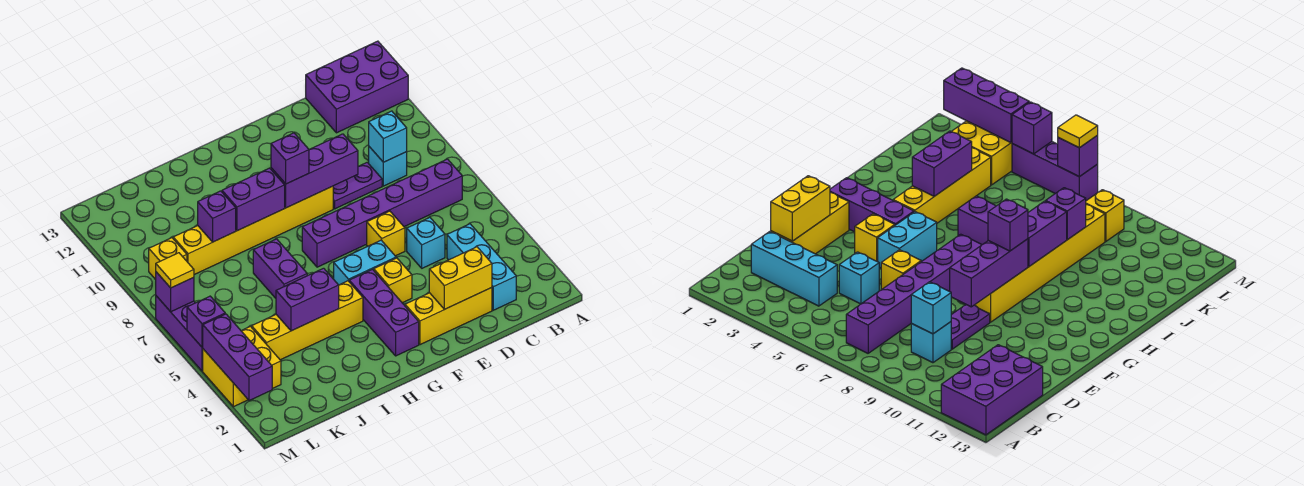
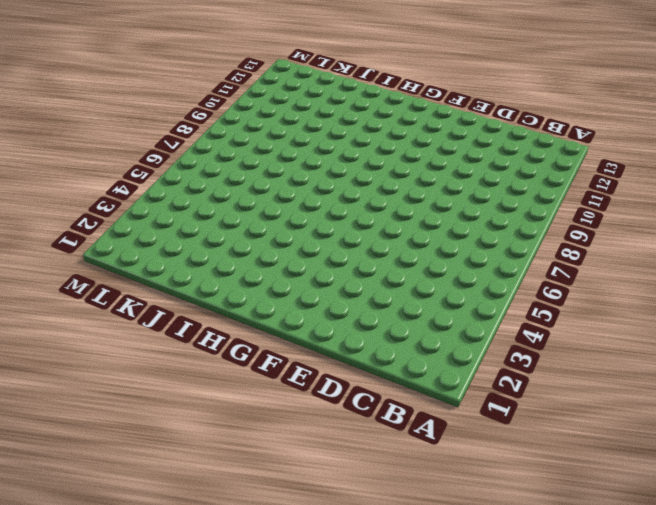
none -> purple brick A12:C13 level 1
none -> purple brick B7:G7 level 1
none -> cyan brick C2:C4 level 1

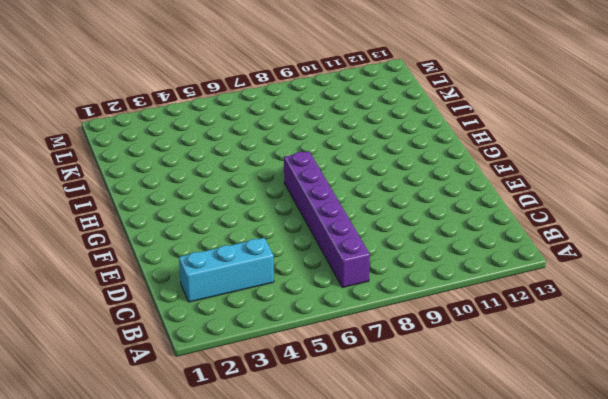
none -> purple brick A12:C13 level 1
none -> cyan brick C9 level 1
none -> yellow brick D2:F2 level 1

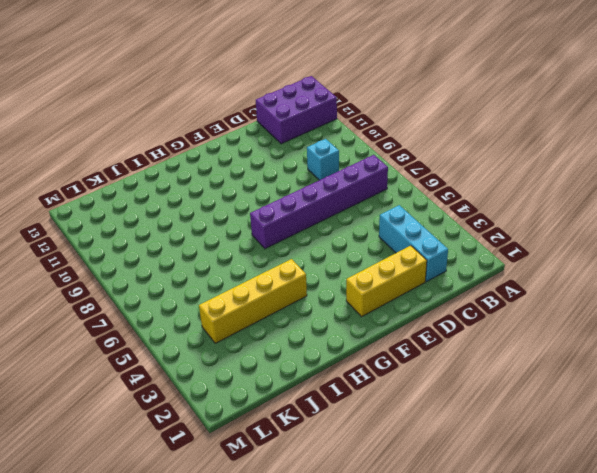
none -> cyan brick D5 level 1
none -> purple plate D9:E9 level 1
none -> yellow brick E6 level 1

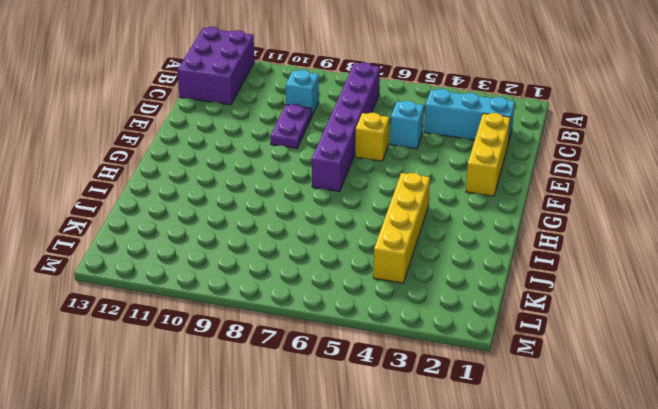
none -> yellow brick F4 level 1
none -> cyan brick F5:G5 level 1
none -> yellow brick F9:K9 level 1

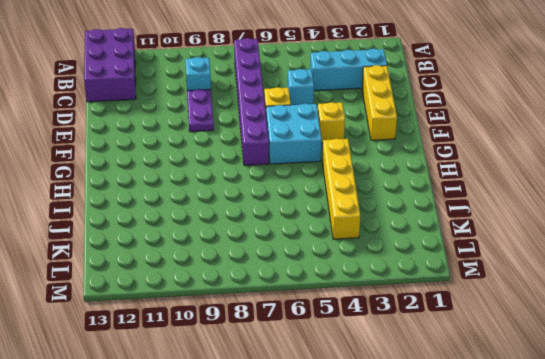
cyan brick F5:G6 level 1 -> cyan brick F5:G5 level 1
none -> yellow brick F9:K9 level 1
none -> purple brick G2:G4 level 1
none -> purple brick I6:I7 level 1

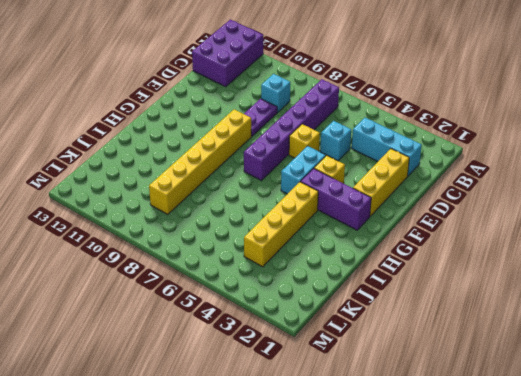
none -> purple brick I6:I7 level 1
none -> yellow brick L3:M4 level 1
none -> yellow brick L9 level 1

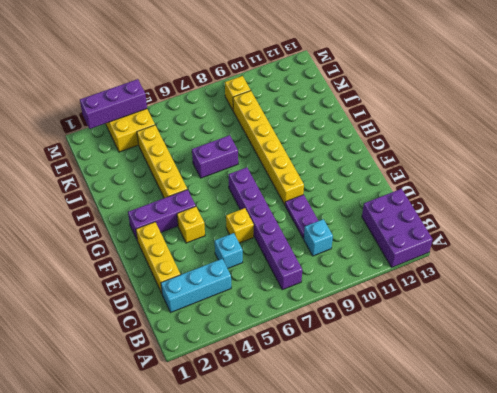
none -> cyan brick F5:G5 level 1
none -> purple brick M5:M7 level 1
none -> cyan brick C9 level 2

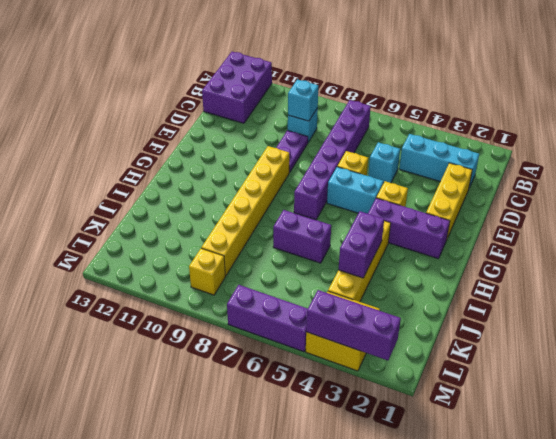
cyan brick F5:F6 level 1 -> cyan brick F5:G5 level 1
none -> yellow brick D2:E2 level 2
none -> purple brick E9:G9 level 2
none -> purple brick H9:I9 level 2

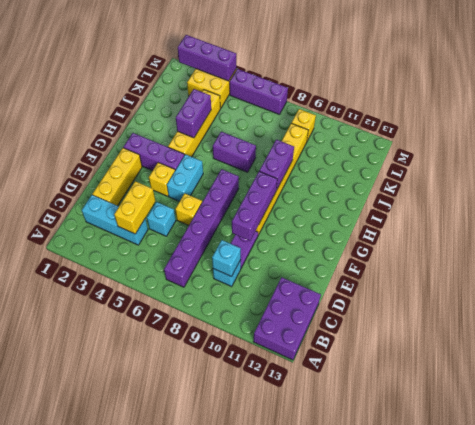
yellow brick C4:D4 level 2 -> yellow brick D2:E2 level 2
none -> purple brick J9 level 2
none -> purple brick M5 level 2
none -> purple brick M7 level 2

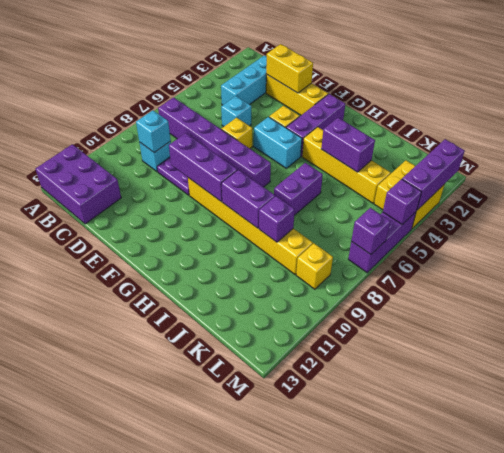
none -> purple brick G9 level 3
none -> yellow tile M7 level 3

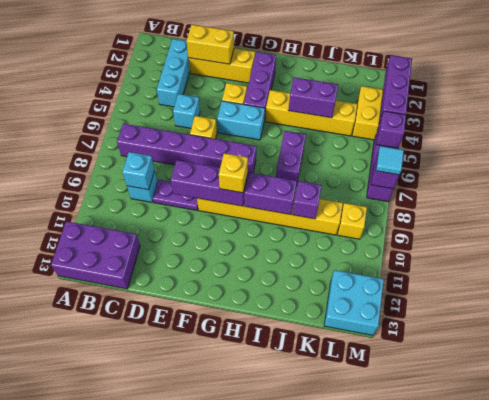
yellow brick G9 level 3 -> purple brick G9 level 3
cyan brick L12:M13 level 1 -> none
cyan tile M7 level 3 -> yellow tile M7 level 3

